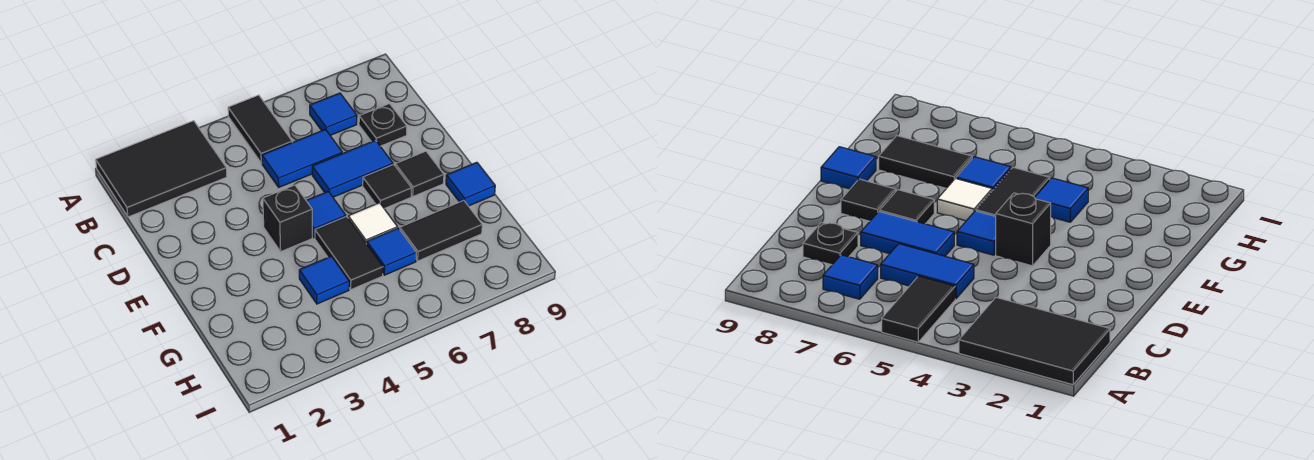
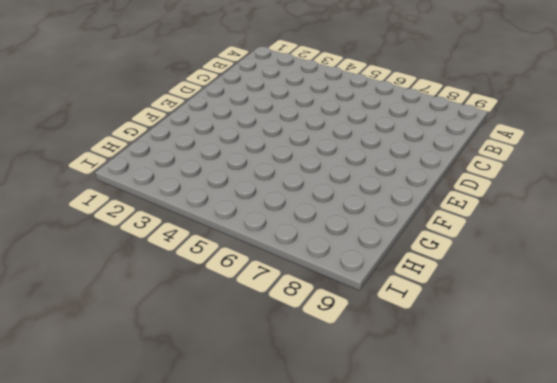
none -> black tile A1:B3 level 1
none -> black tile A5:B5 level 1
none -> blue tile B7 level 1

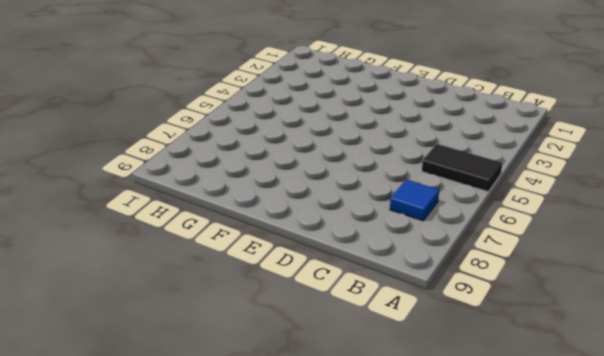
none -> black tile A1:B3 level 1
none -> blue tile C5:C6 level 1
none -> black plate C8 level 1

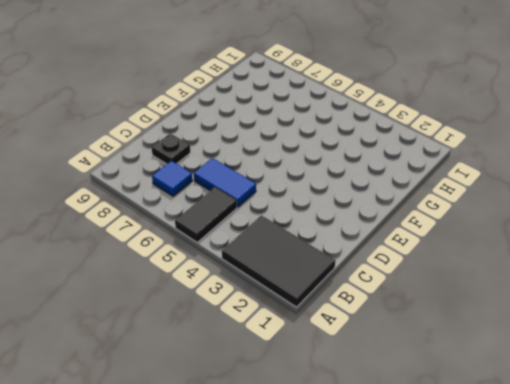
none -> blue tile D6:D7 level 1
none -> black brick E4 level 1
none -> blue tile E5 level 1

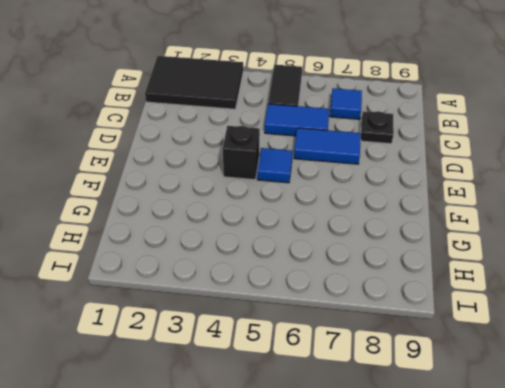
none -> black tile E7 level 1
none -> black tile E8 level 1
none -> black tile F5:G5 level 1

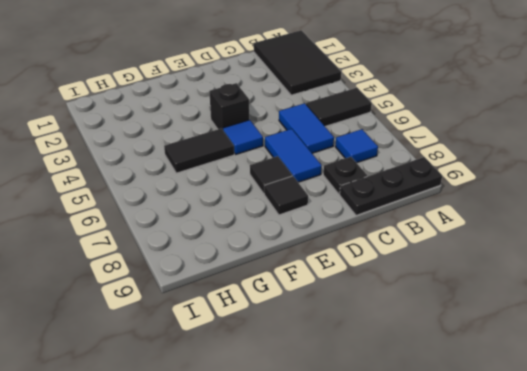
black plate A9:C9 level 1 -> none
none -> white tile F6 level 1
none -> blue tile F9 level 1
none -> blue tile G4 level 1

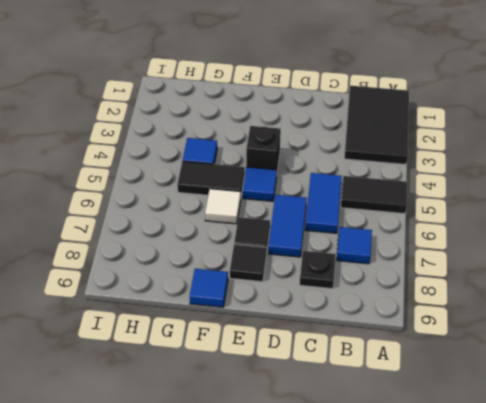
none -> blue tile G6 level 1
none -> black tile G7:G8 level 1

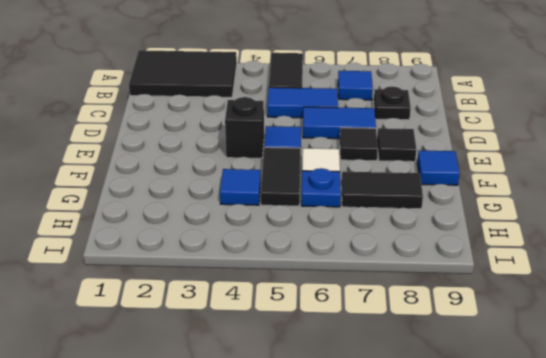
blue plate G6 level 1 -> blue tile G6 level 1

